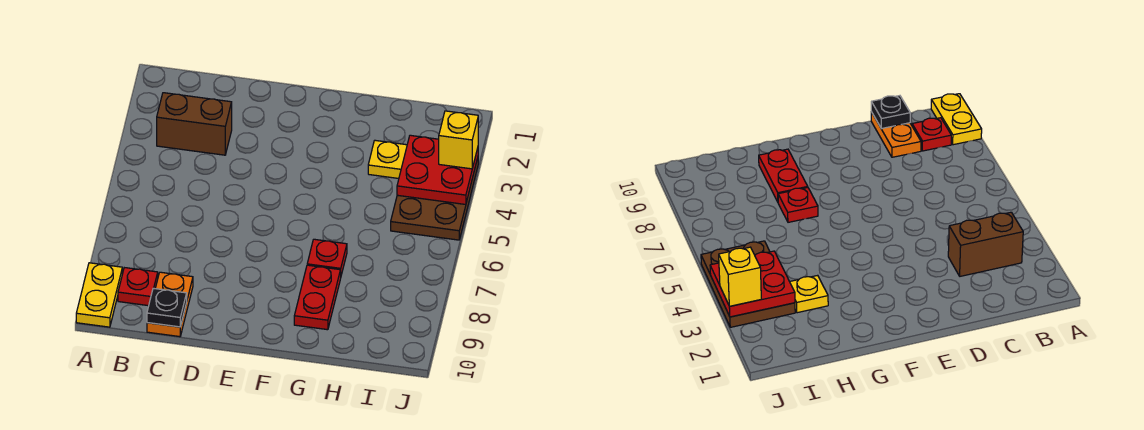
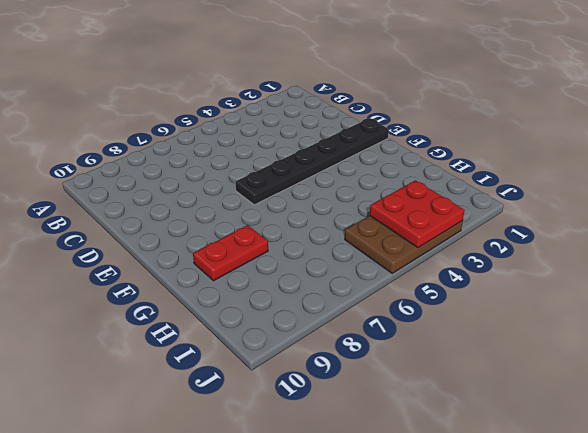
black plate E1:E6 level 1 -> none
none -> yellow plate A9:A10 level 1
none -> brown brick B3:C3 level 1

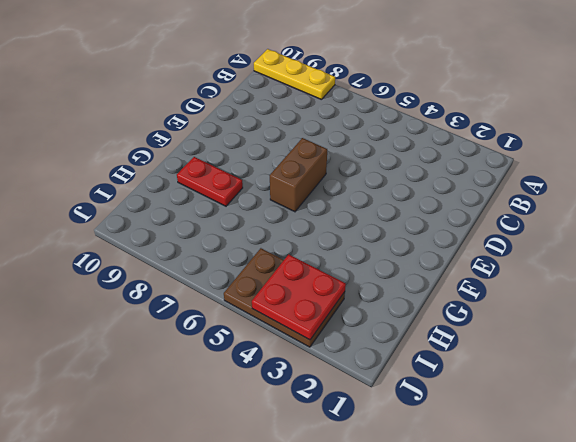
yellow plate A8:A10 level 1 -> yellow plate A9:A10 level 1
brown brick E6:F6 level 1 -> brown brick B3:C3 level 1
none -> red plate B9 level 1
none -> orange plate C9:C10 level 1

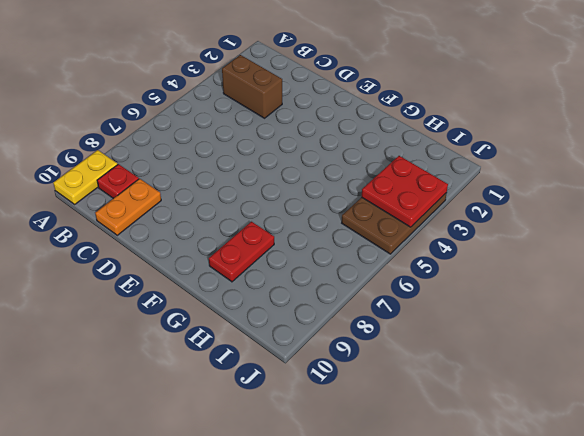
none -> red plate G7 level 1
none -> yellow plate H3 level 1

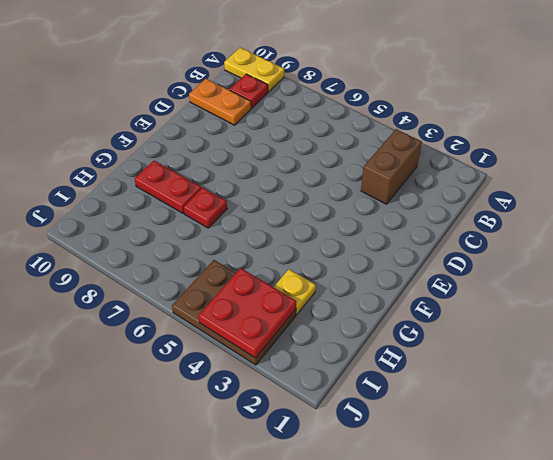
none -> black plate C10 level 2
none -> yellow brick J3 level 3

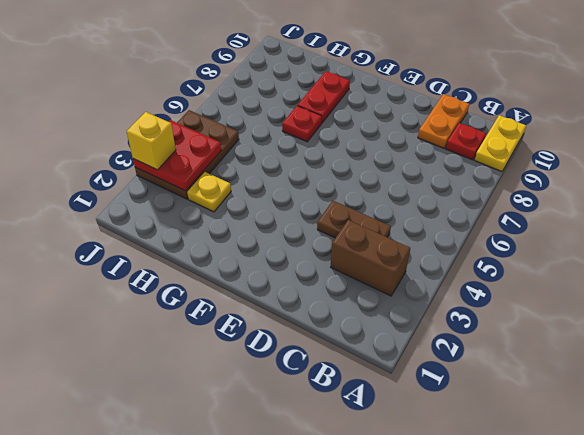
brown plate C4:D4 level 1 -> none
none -> black plate C10 level 2

